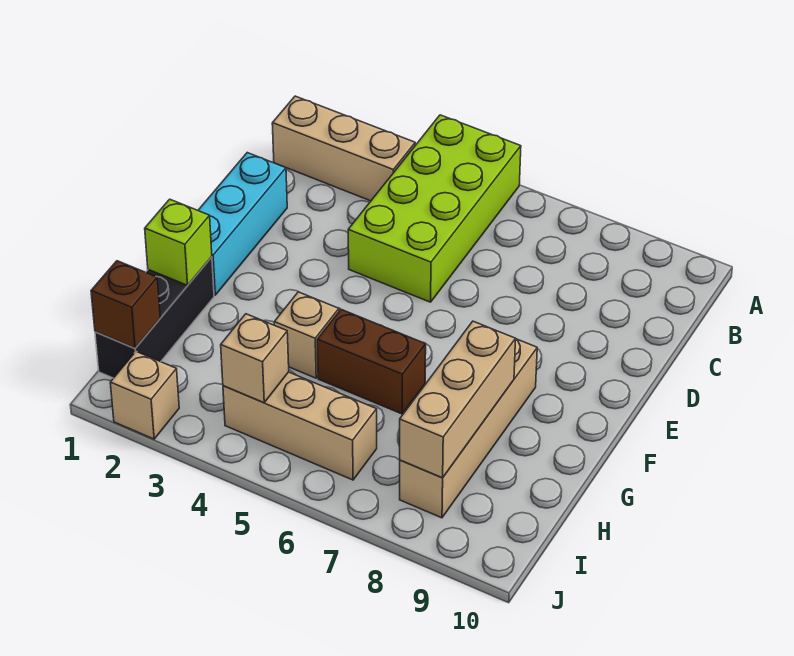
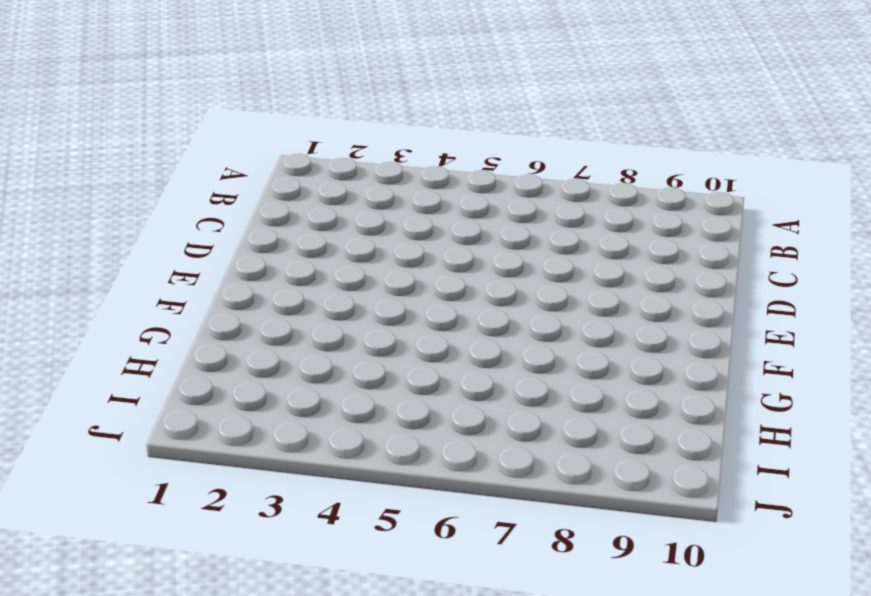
none -> lime brick A4:D5 level 1
none -> tan brick B1:B3 level 1
none -> cyan brick D1:F1 level 1

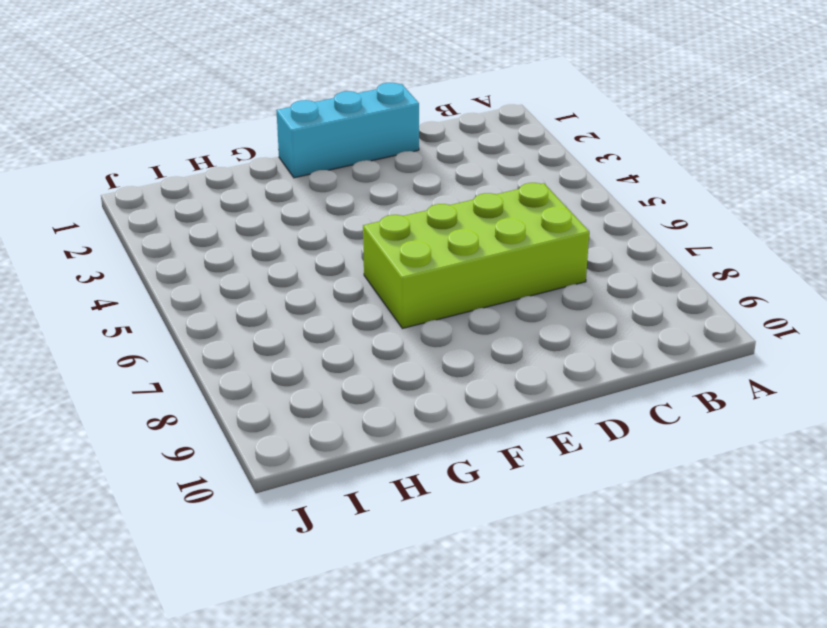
lime brick C6:F7 level 1 -> lime brick A4:D5 level 1
none -> tan brick B1:B3 level 1
none -> tan brick F8:I8 level 1
none -> black brick G1:I1 level 1

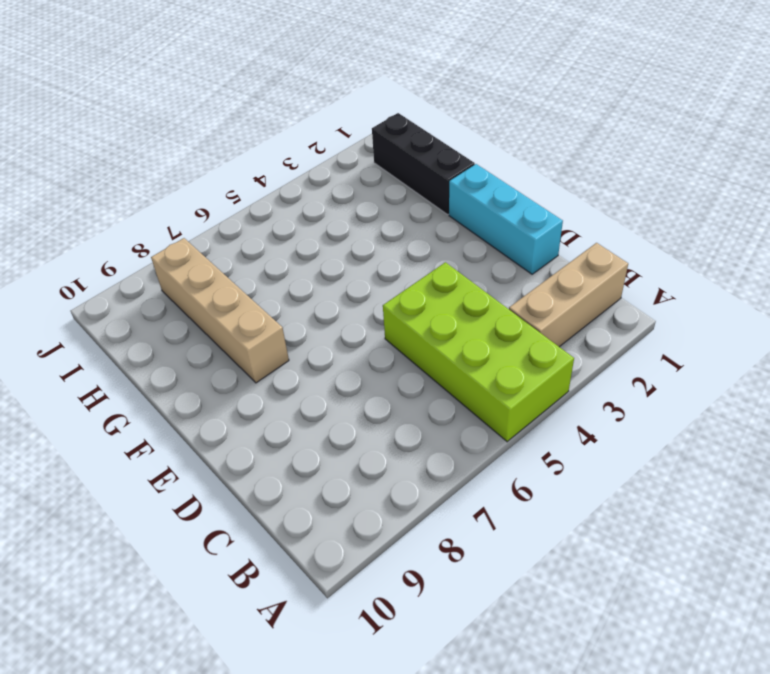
none -> tan brick G4 level 1
none -> brown brick G5:G6 level 1
none -> tan brick I4:I6 level 1

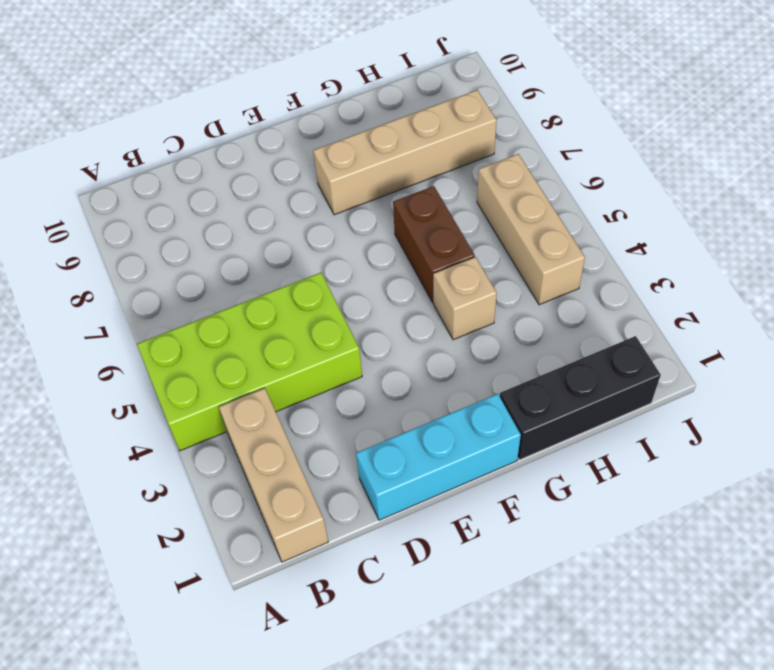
none -> tan brick J2 level 1
none -> lime brick G1 level 2
none -> tan brick G8:I8 level 2

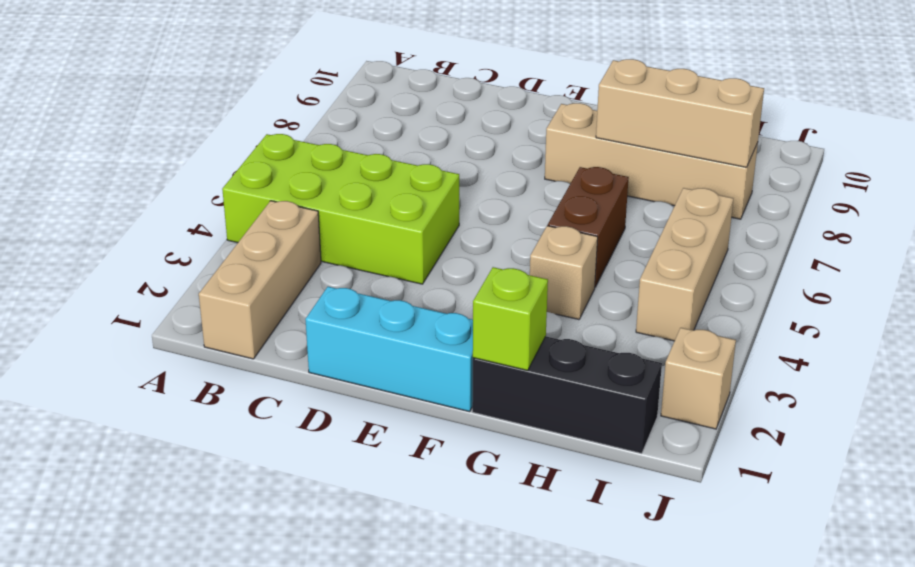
none -> brown brick I1 level 2
none -> tan brick I4 level 2

